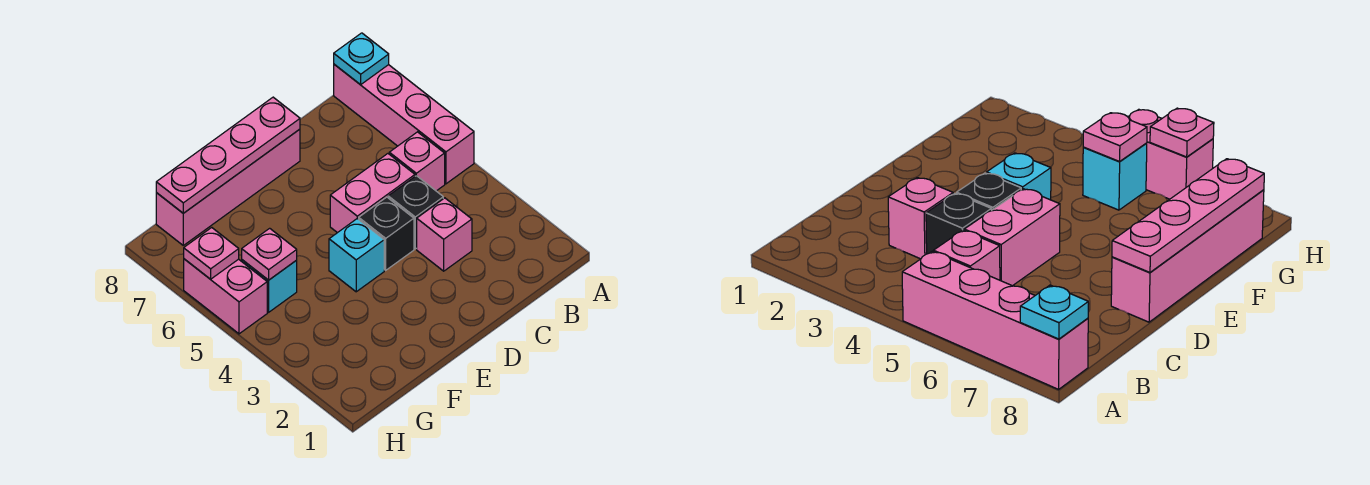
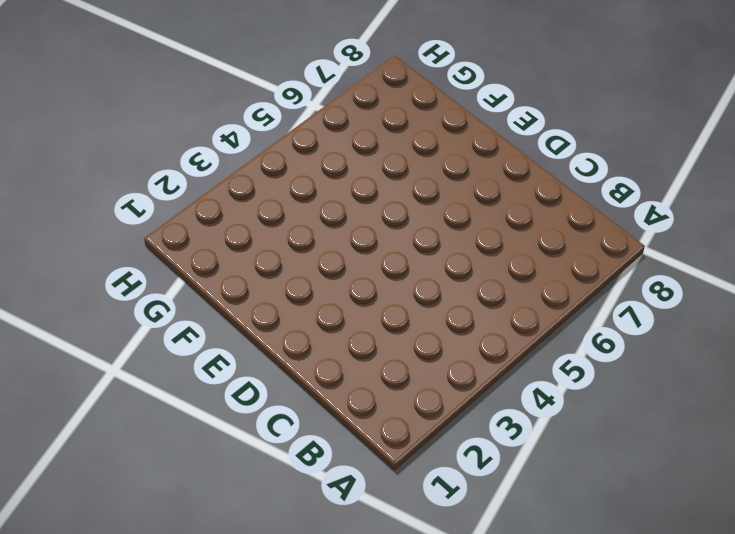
none -> pink brick A5:A8 level 1
none -> pink brick B5 level 1
none -> pink brick C3 level 1

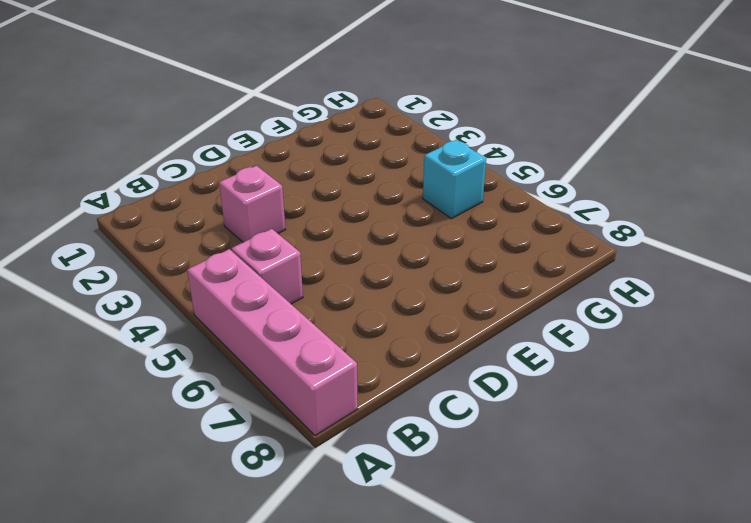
none -> black brick C4 level 1
none -> pink brick C5:D5 level 1
none -> black brick D4 level 1

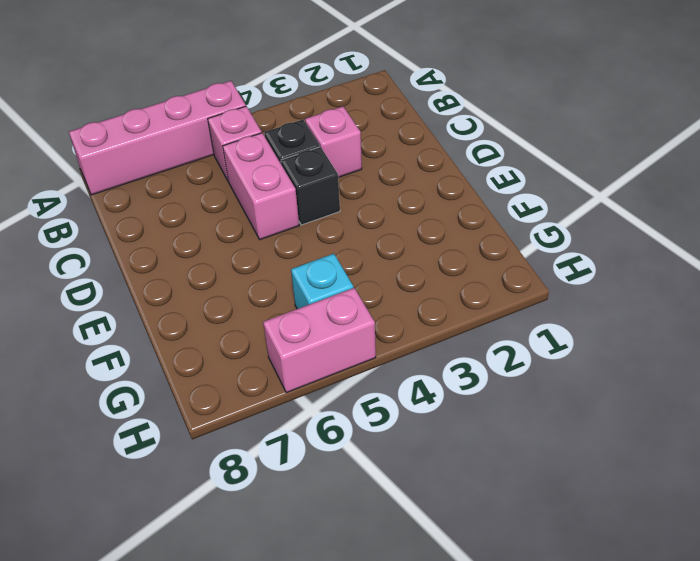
none -> pink brick D8:G8 level 1
none -> cyan brick E4 level 1
none -> cyan plate A8 level 2

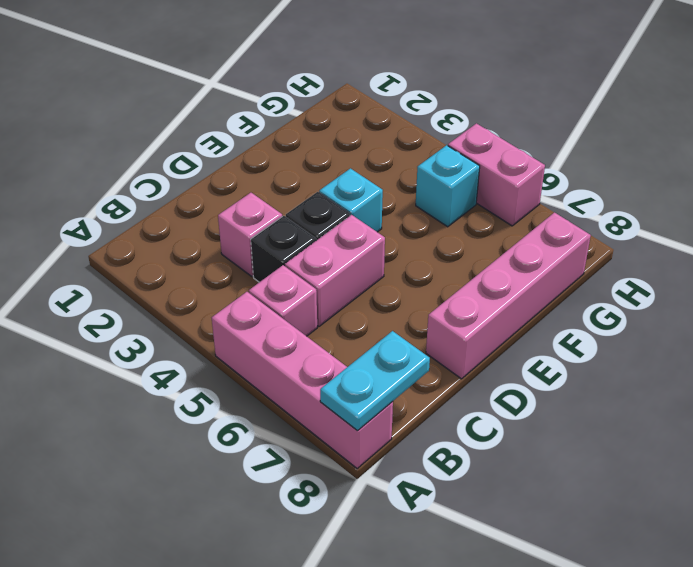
cyan plate A8:B8 level 2 -> cyan plate A8 level 2
none -> pink plate D8:G8 level 2
none -> pink plate G5 level 2
none -> pink plate H6 level 2

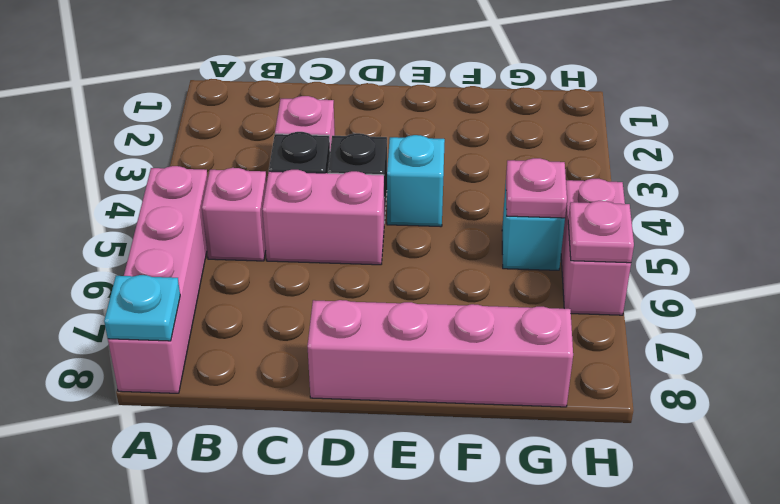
none -> pink plate D8:G8 level 2

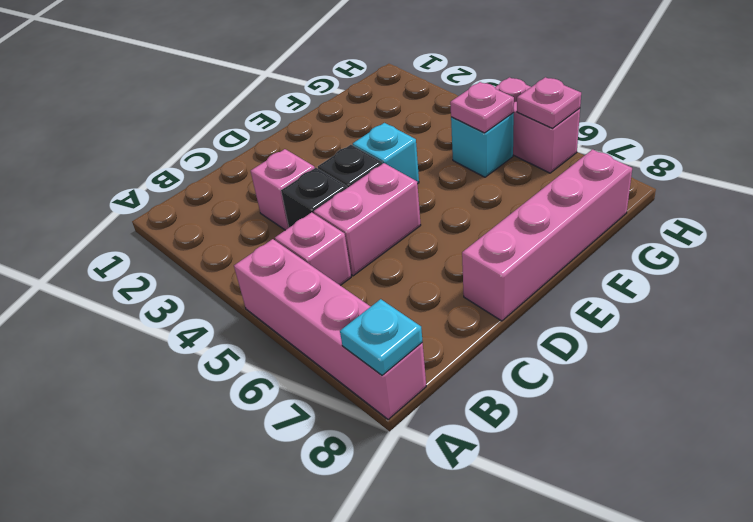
none -> pink plate D8:G8 level 2

